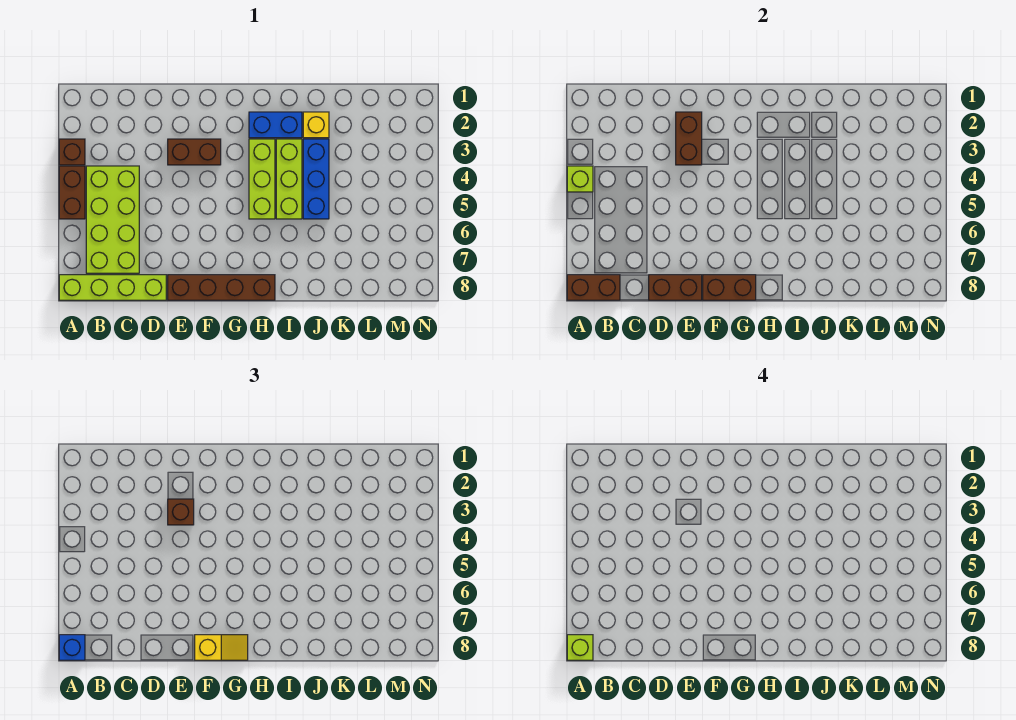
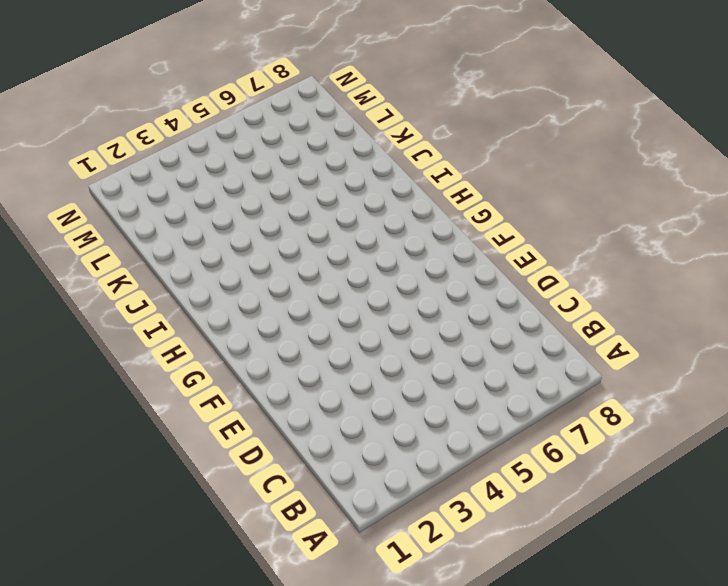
none -> brown brick A3 level 1
none -> brown brick A4:A5 level 1
none -> lime brick A8:D8 level 1

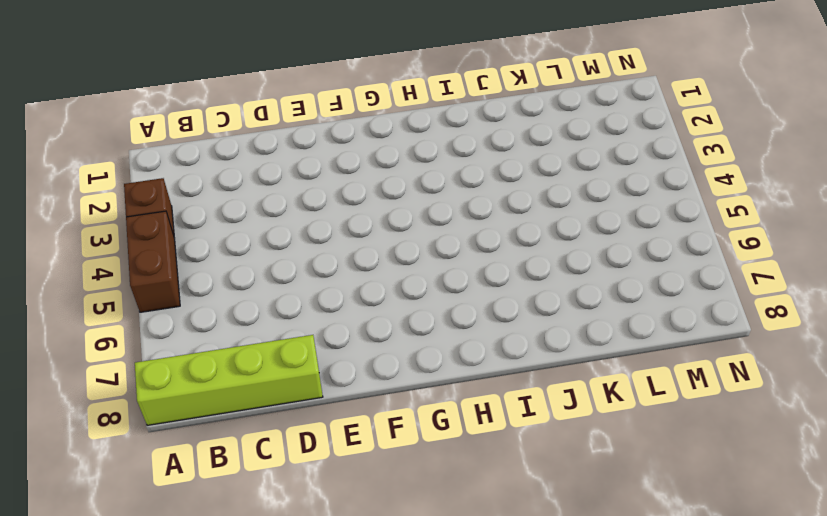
none -> lime brick B4:C7 level 1
none -> brown brick E3:F3 level 1
none -> brown brick E8:H8 level 1

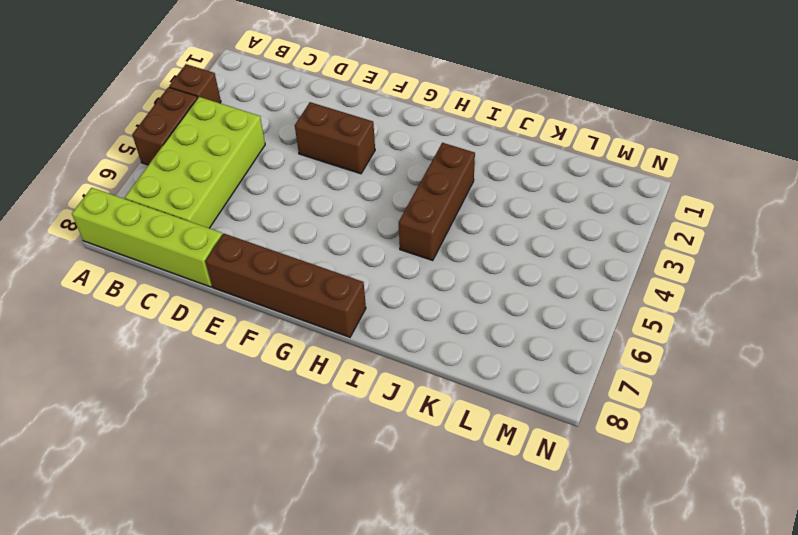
brown brick I3:I5 level 1 -> lime brick I3:I5 level 1
none -> blue brick H2:I2 level 1
none -> lime brick H3:H5 level 1
none -> yellow brick J2 level 1

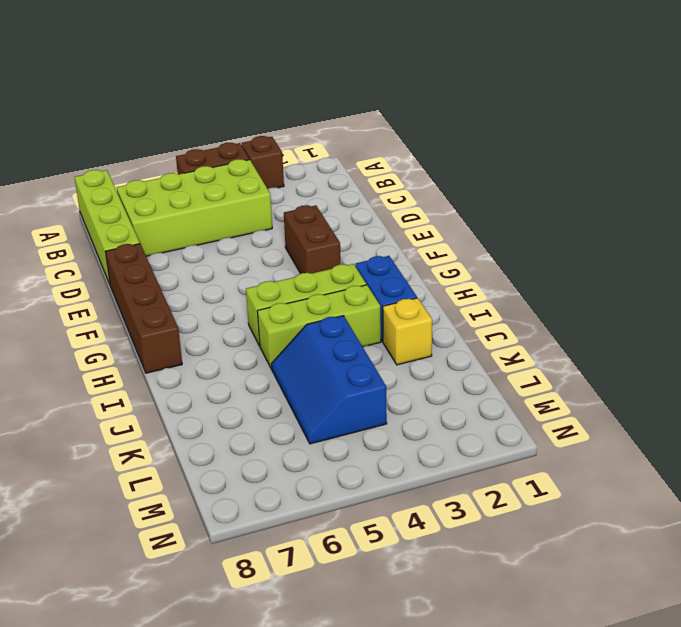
blue slope J4:L5 level 1 top 4 -> blue brick J3:J5 level 1
none -> lime brick A4 level 2
none -> brown brick A8:B8 level 2
none -> brown brick D8:E8 level 2

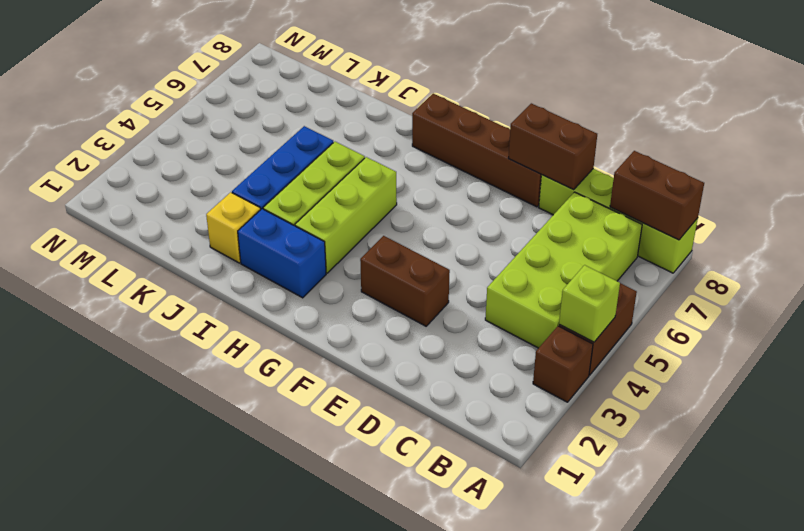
none -> brown brick E2:E3 level 2
none -> brown brick F8:G8 level 2
none -> blue brick A8 level 3

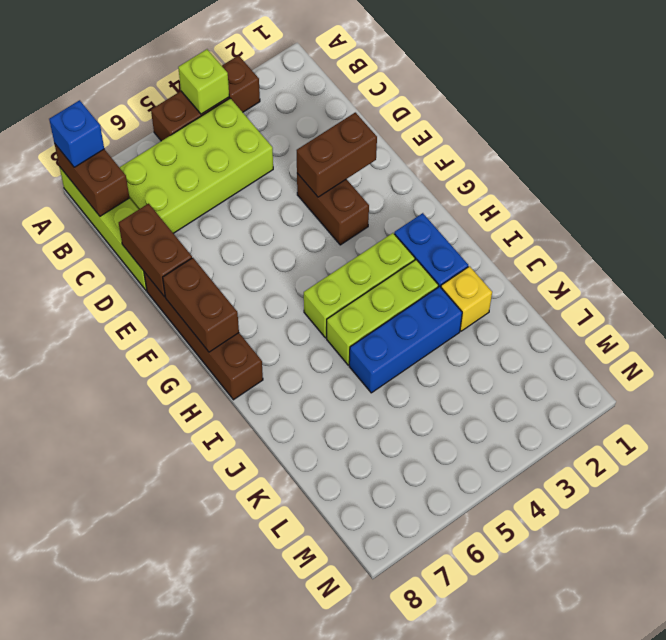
none -> brown brick E3 level 3
none -> yellow slope F8:G8 level 3 top F
none -> lime brick A8 level 4

